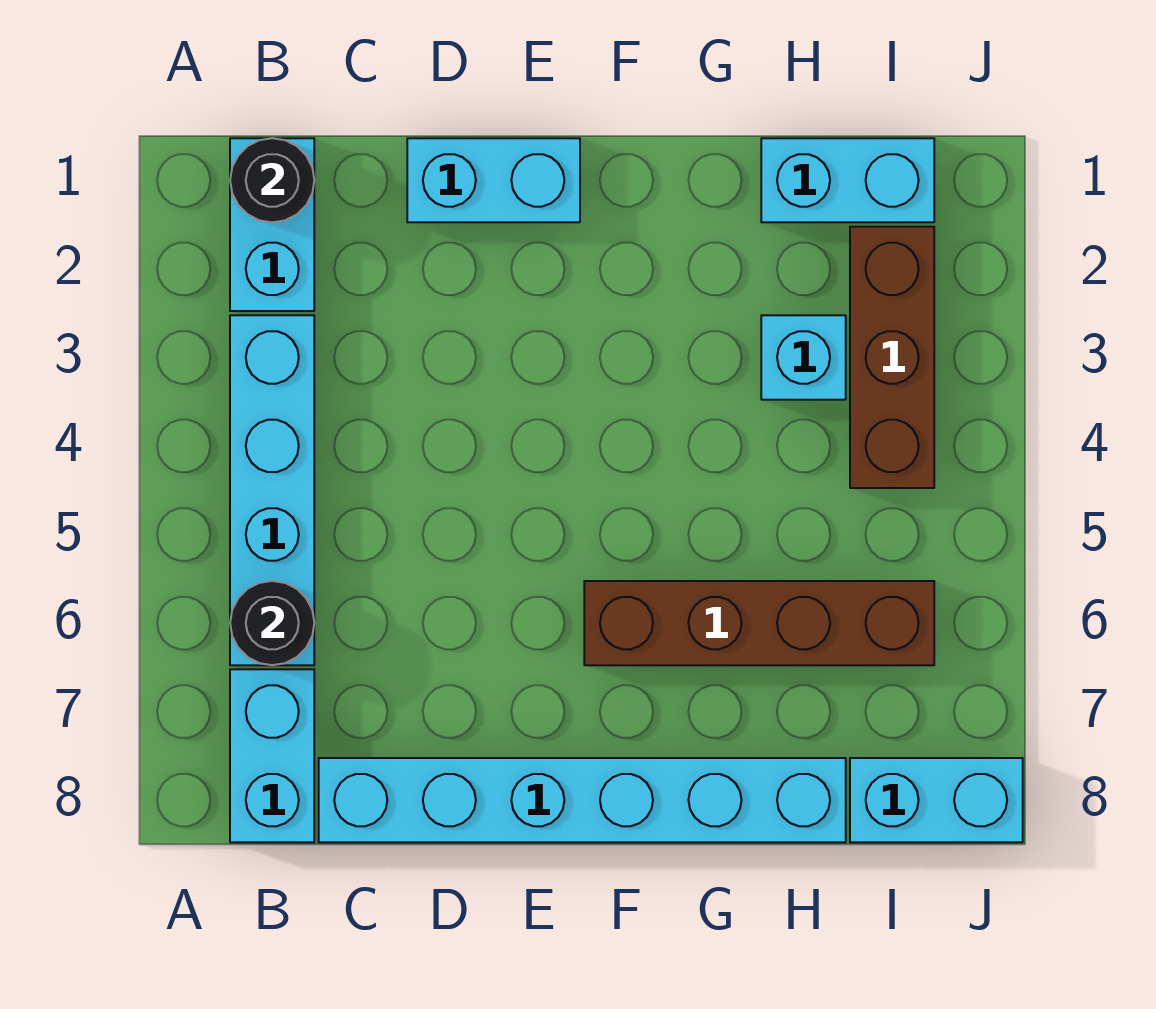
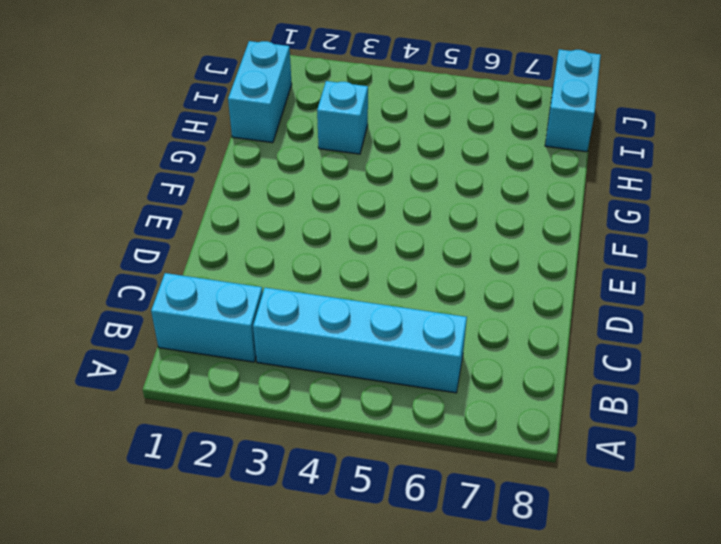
none -> cyan brick B7:B8 level 1
none -> cyan brick C8:H8 level 1
none -> cyan brick D1:E1 level 1

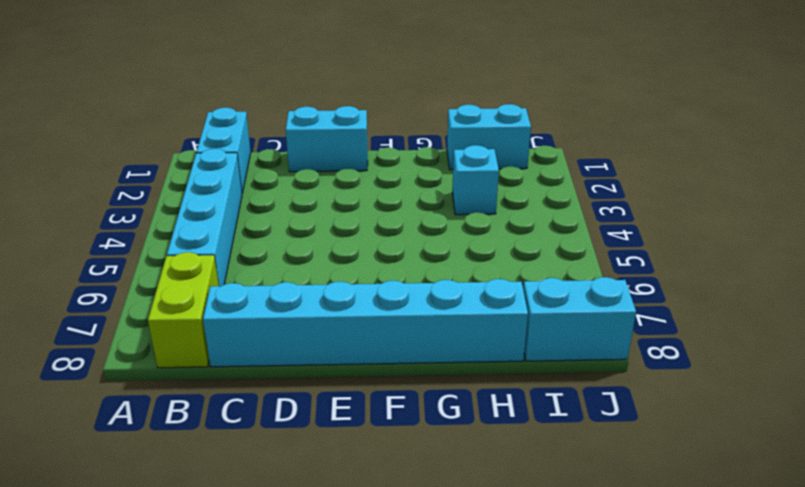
lime brick B7:B8 level 1 -> cyan brick B7:B8 level 1
none -> brown brick F6:I6 level 1
none -> brown brick I2:I4 level 1
none -> black round brick B1 level 2

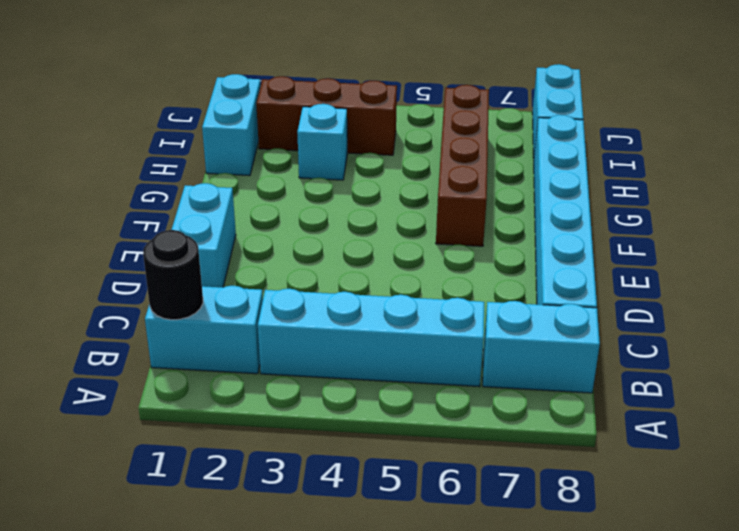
none -> black round brick B6 level 2

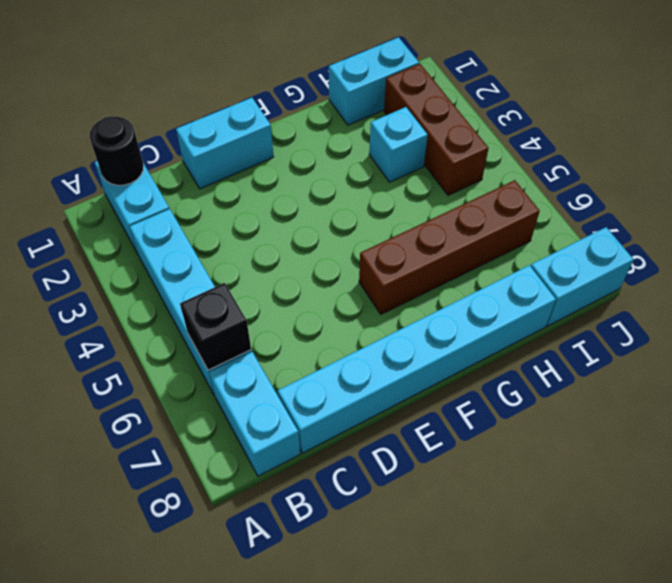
black brick B6 level 2 -> black round brick B6 level 2

